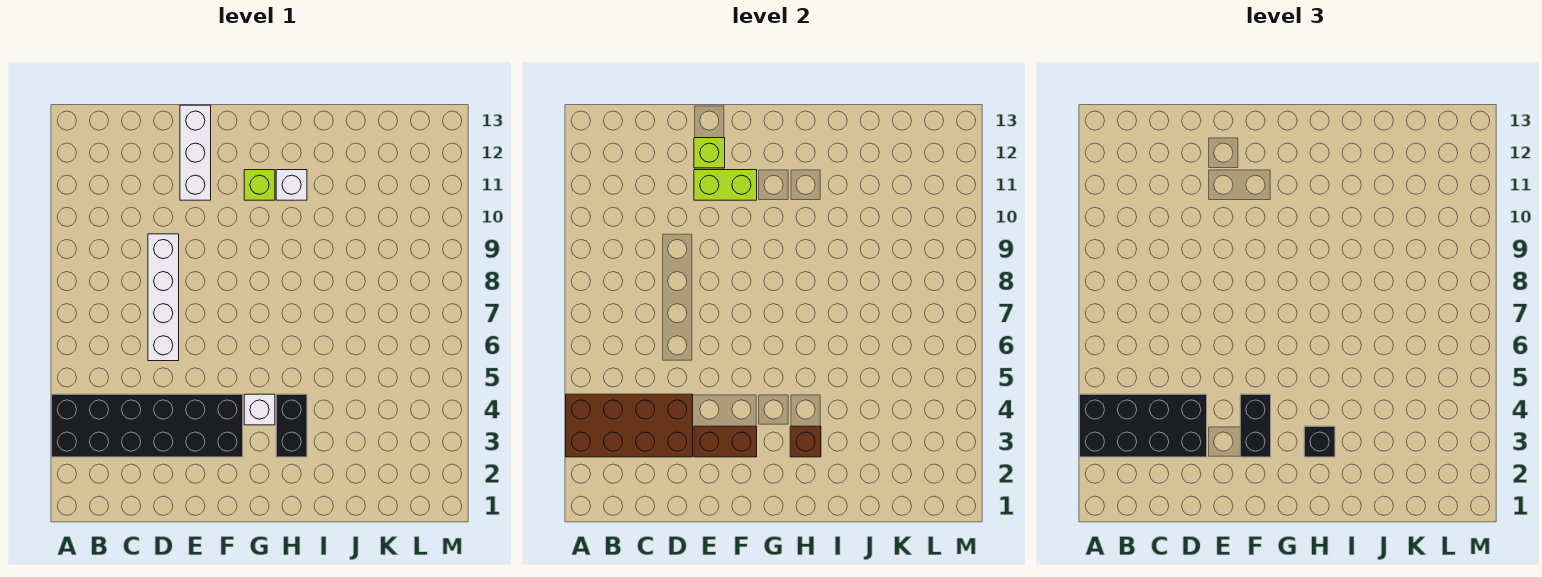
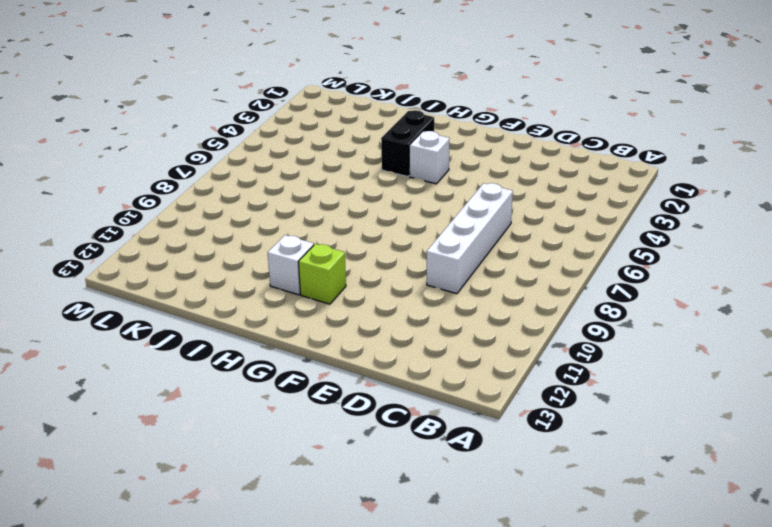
none -> black brick A3:F4 level 1
none -> white brick E11:E13 level 1
none -> brown brick A3:D4 level 2

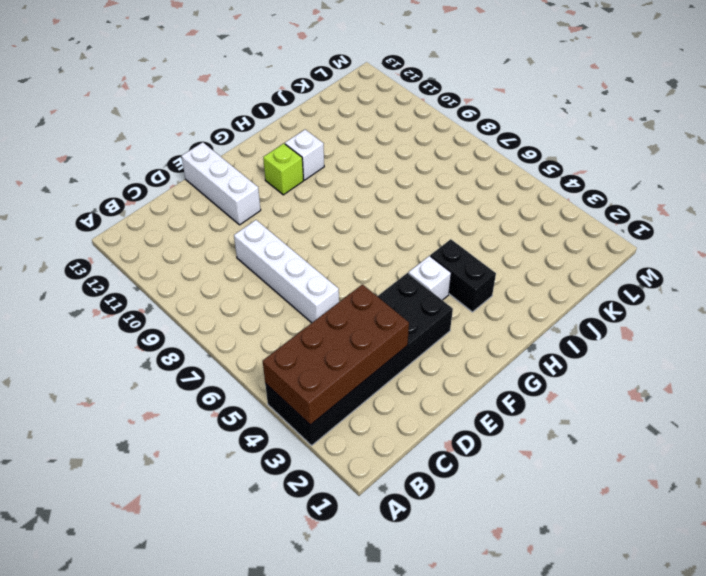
none -> brown brick E3:F3 level 2
none -> lime brick E11:F11 level 2
none -> lime brick E12 level 2

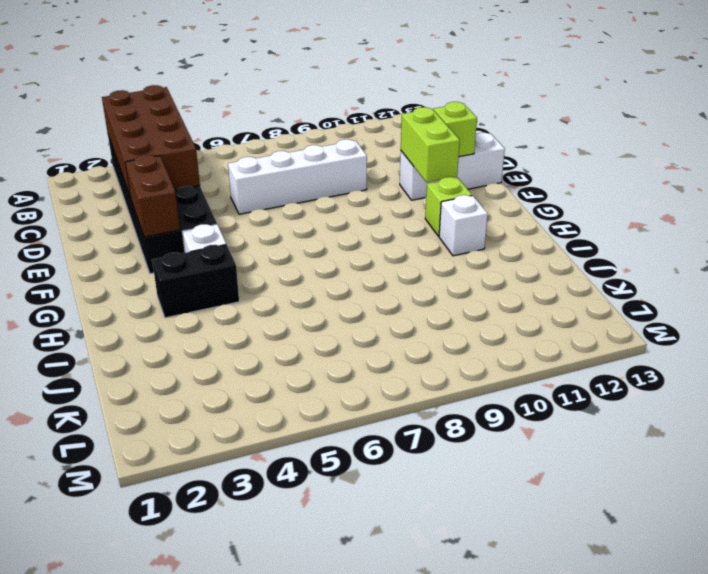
none -> brown brick H3 level 2
none -> black brick A3:D4 level 3
none -> black brick F3:F4 level 3

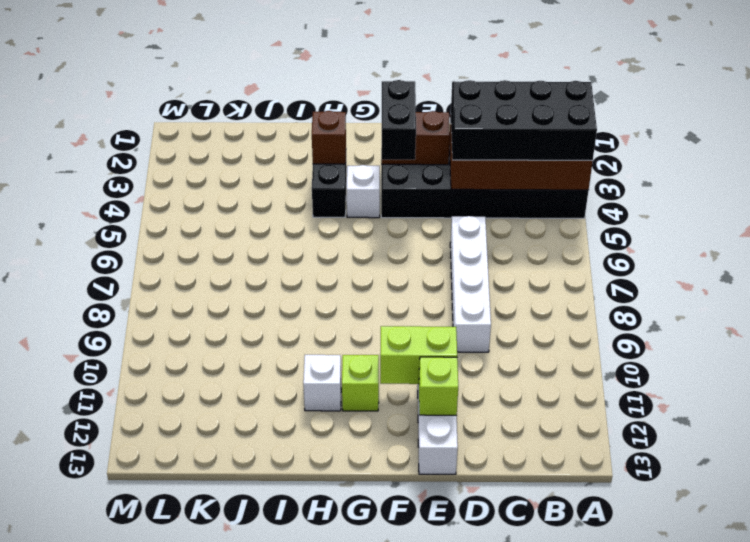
none -> black brick H3 level 3

